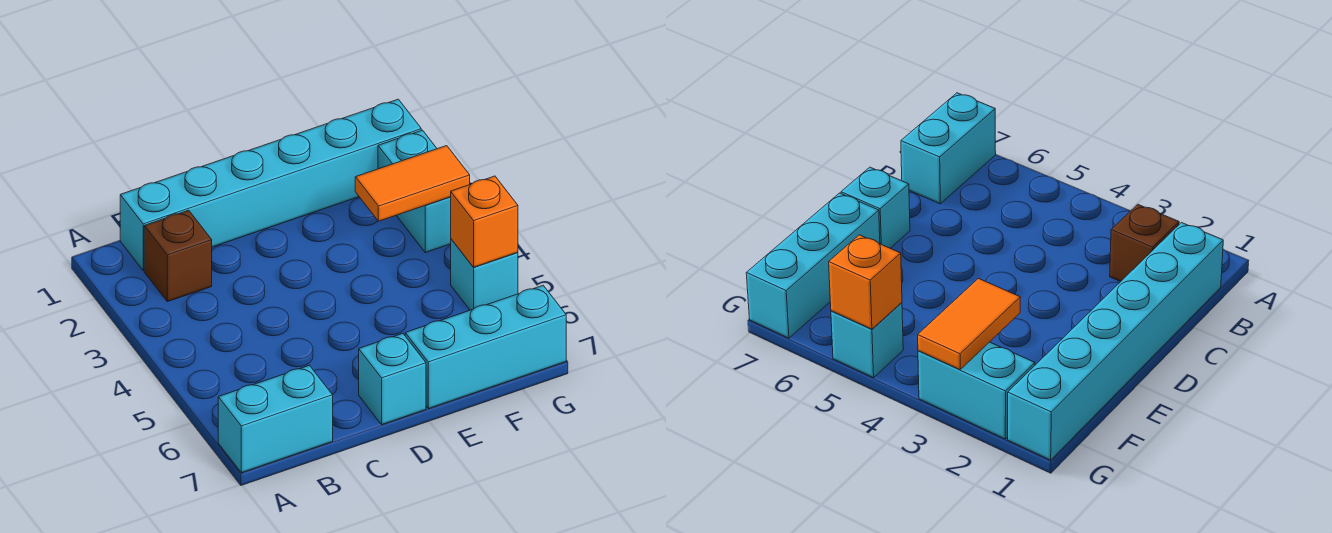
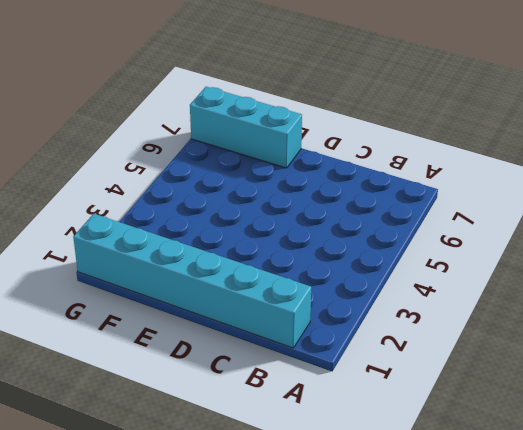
none -> cyan brick A7:B7 level 1
none -> brown brick B2 level 1

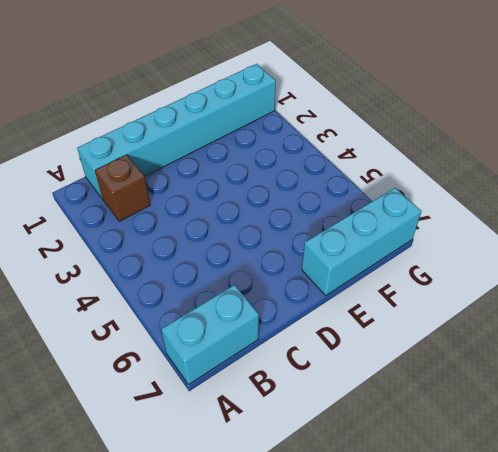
none -> cyan brick D7 level 1
none -> cyan brick G2:G3 level 1

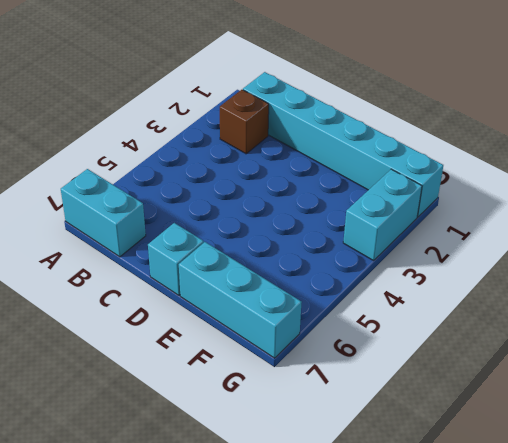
none -> cyan brick G5 level 1
none -> orange tile F3:G3 level 2

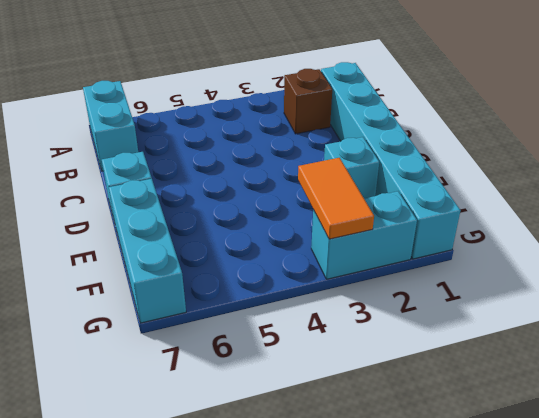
cyan brick E2 level 1 -> cyan brick G5 level 1
none -> orange brick G5 level 2

